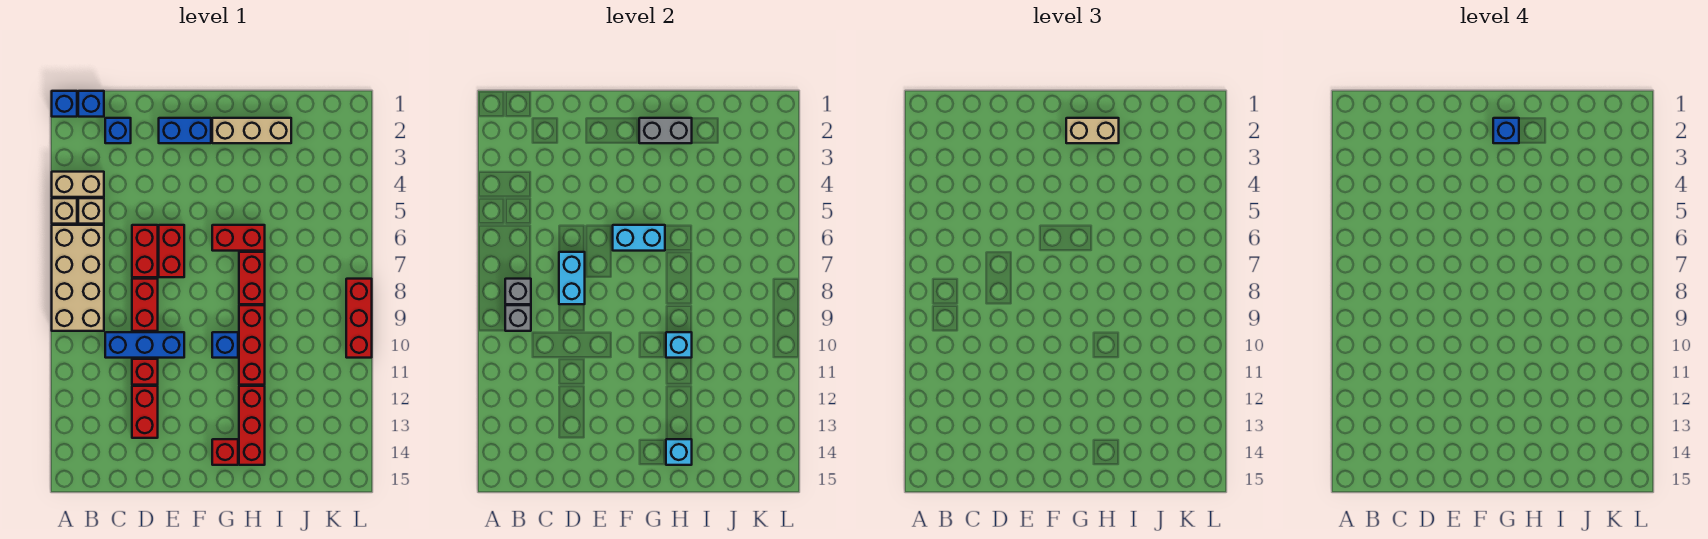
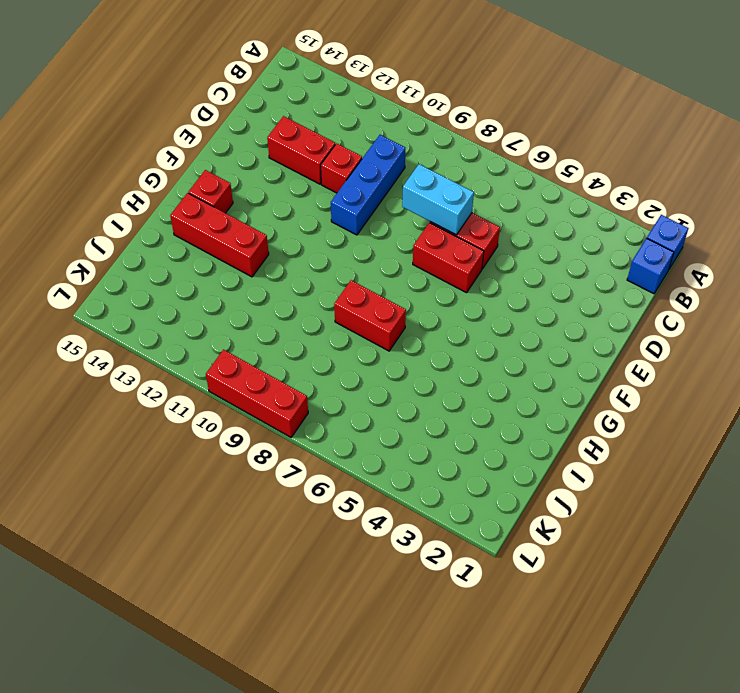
none -> tan brick A4:B4 level 1
none -> tan brick A5 level 1
none -> tan brick A6:B9 level 1
none -> tan brick B5 level 1

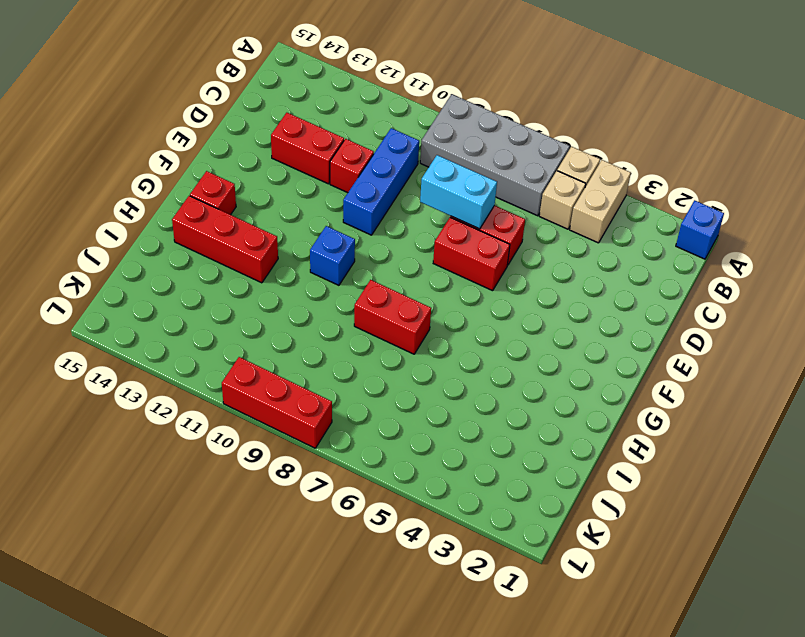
grey brick A6:B9 level 1 -> tan brick A6:B9 level 1
none -> blue brick B1 level 1
none -> blue brick C2 level 1
none -> red brick D8:D9 level 1
none -> blue brick E2:F2 level 1

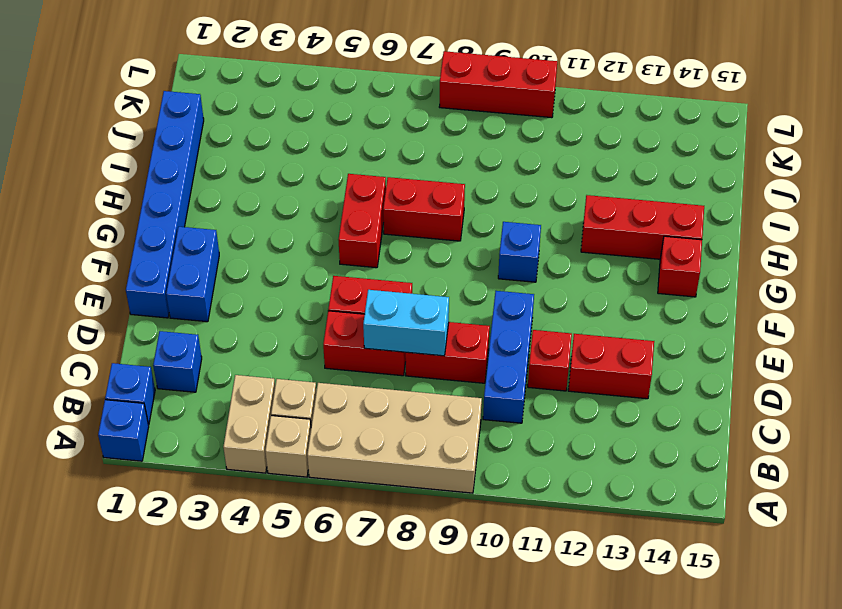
blue brick E1:J1 level 1 -> none
none -> tan brick G2:I2 level 1
none -> red brick H9:H11 level 1
none -> grey brick B8 level 2
none -> grey brick B9 level 2

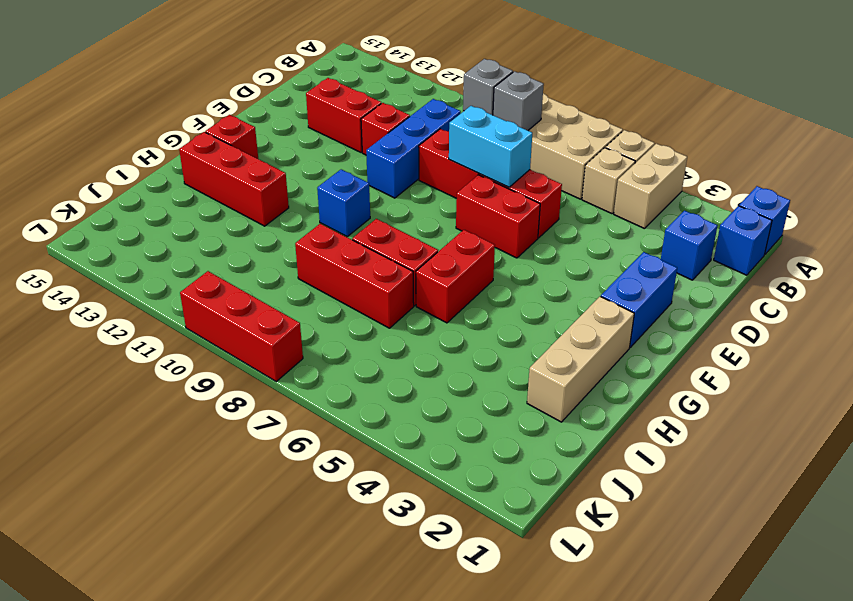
red brick I7:I9 level 1 -> red brick H9:H11 level 1
none -> cyan brick F6:G6 level 2
none -> grey brick G2:H2 level 2
none -> cyan brick H10 level 2
none -> cyan brick H14 level 2

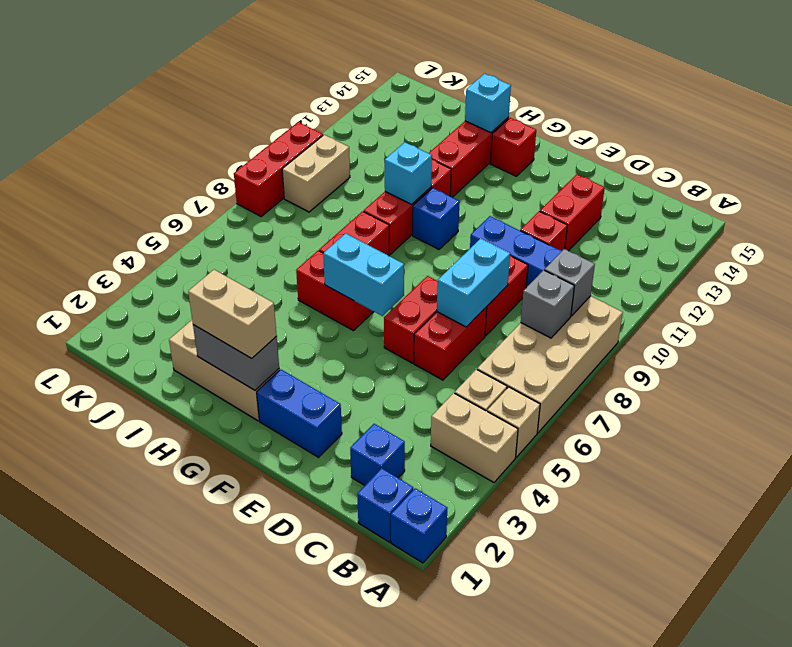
tan brick K9:K10 level 1 -> none
none -> blue brick G2 level 4

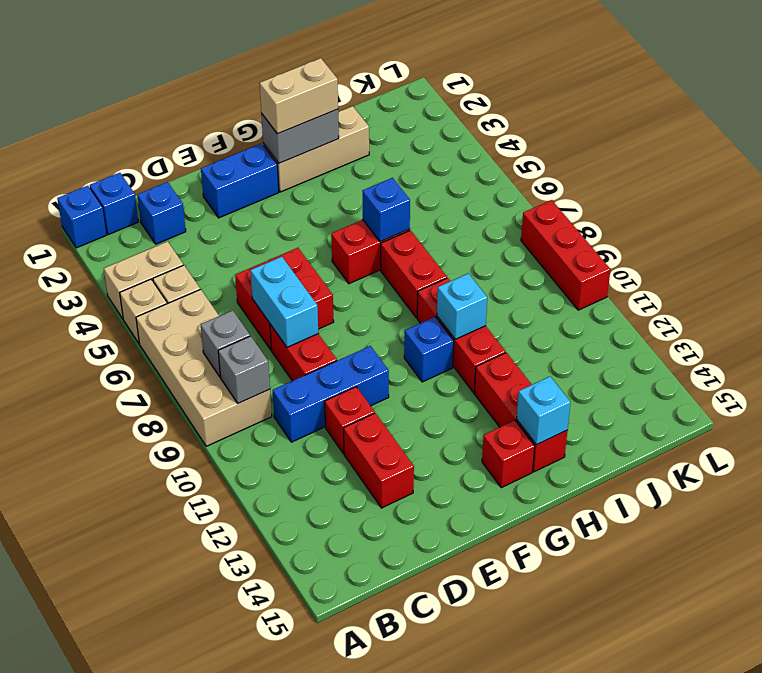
blue brick H6 level 2 -> blue brick G2 level 4
none -> cyan brick F6:G6 level 2

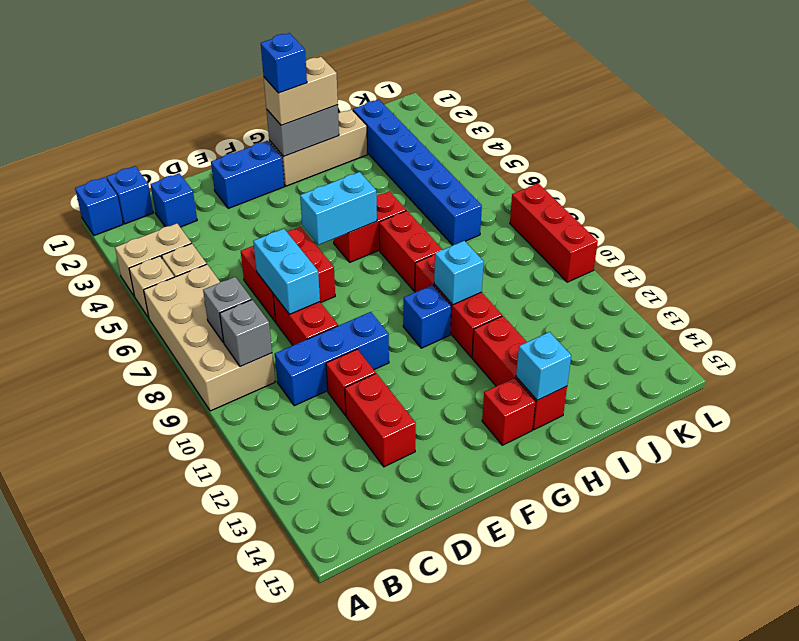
blue brick J2:J7 level 1 -> none

